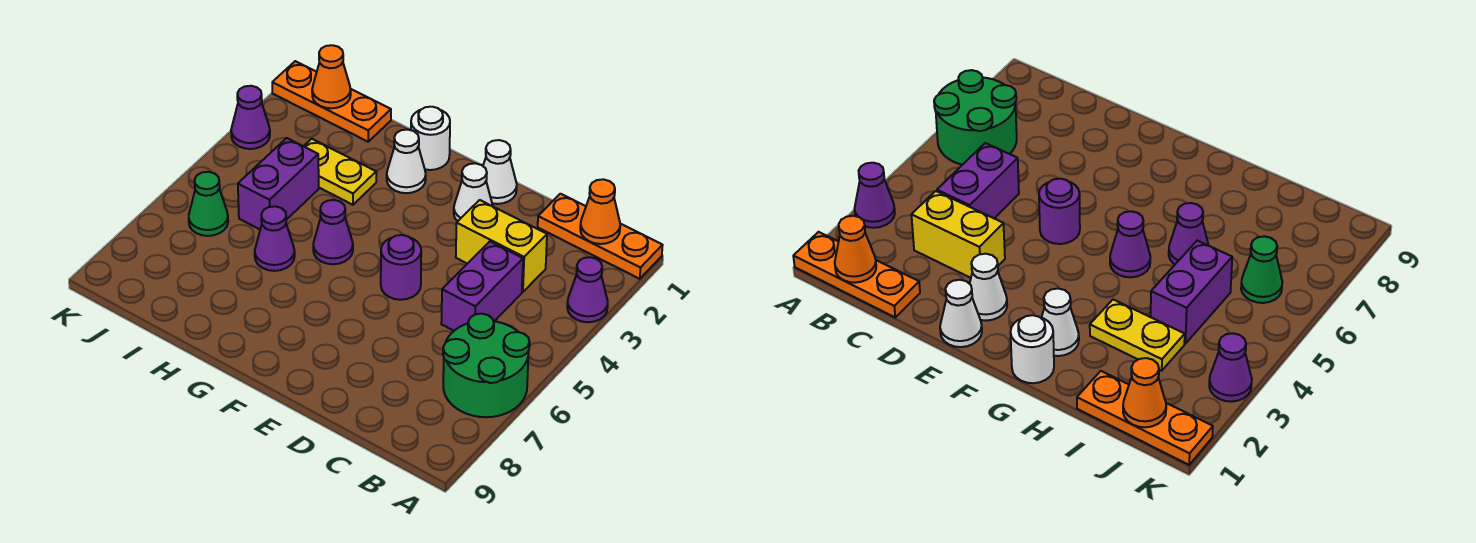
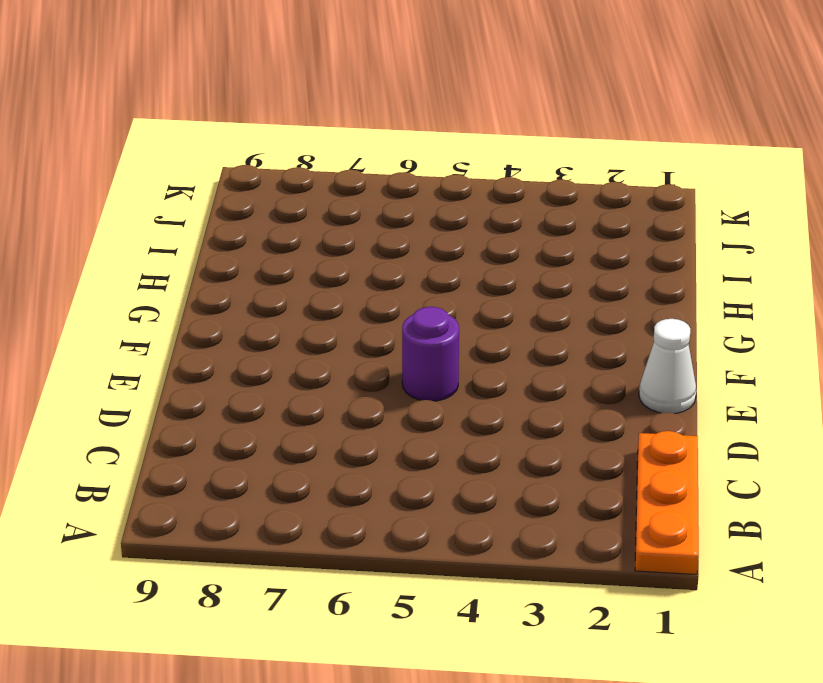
none -> purple cone A3 level 1
none -> green round brick A6:B7 level 1
none -> yellow brick C3:D3 level 1

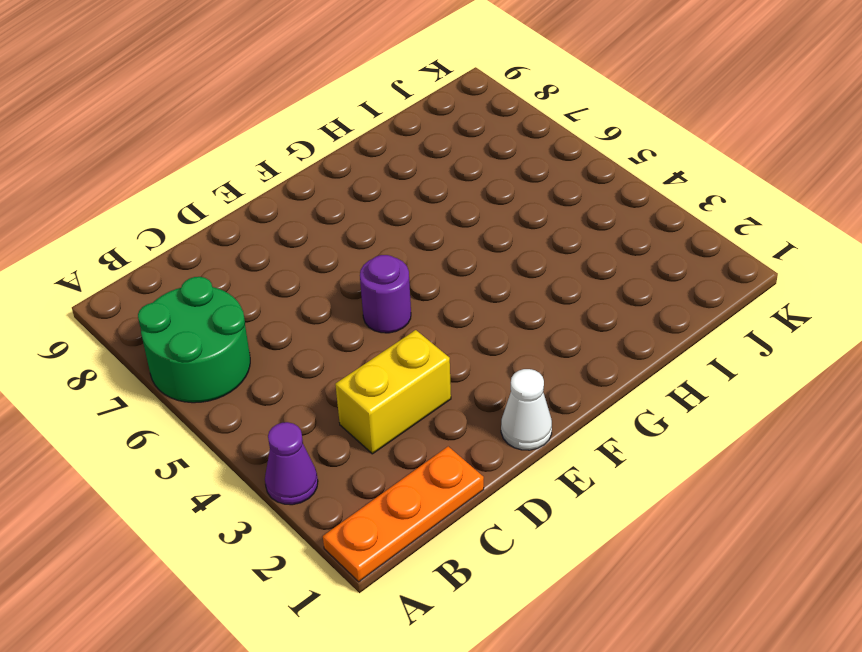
none -> purple brick C4:C5 level 1
none -> white cone E2 level 1
none -> white round brick G1 level 1

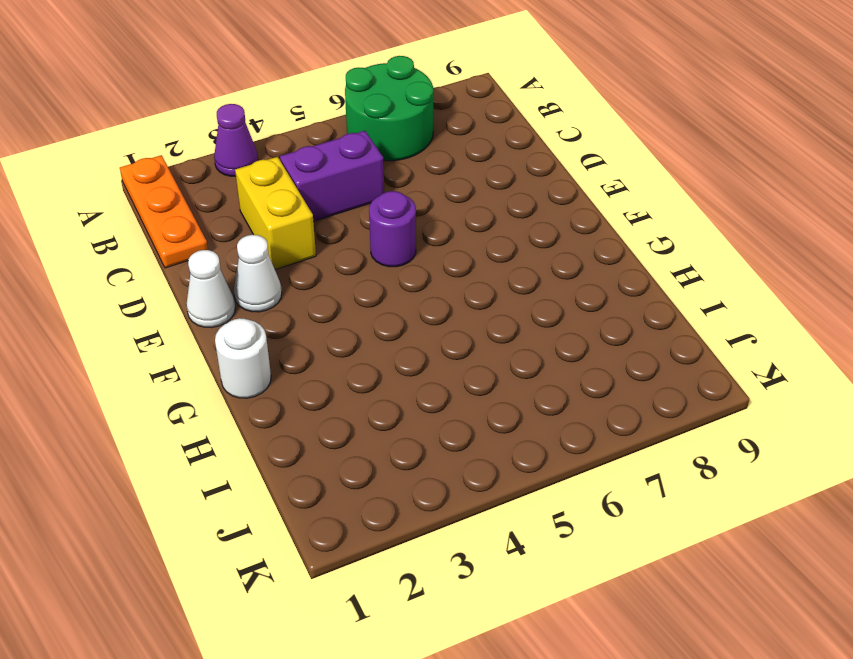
none -> white cone G2 level 1
none -> purple cone G5 level 1
none -> yellow plate H3:I3 level 1

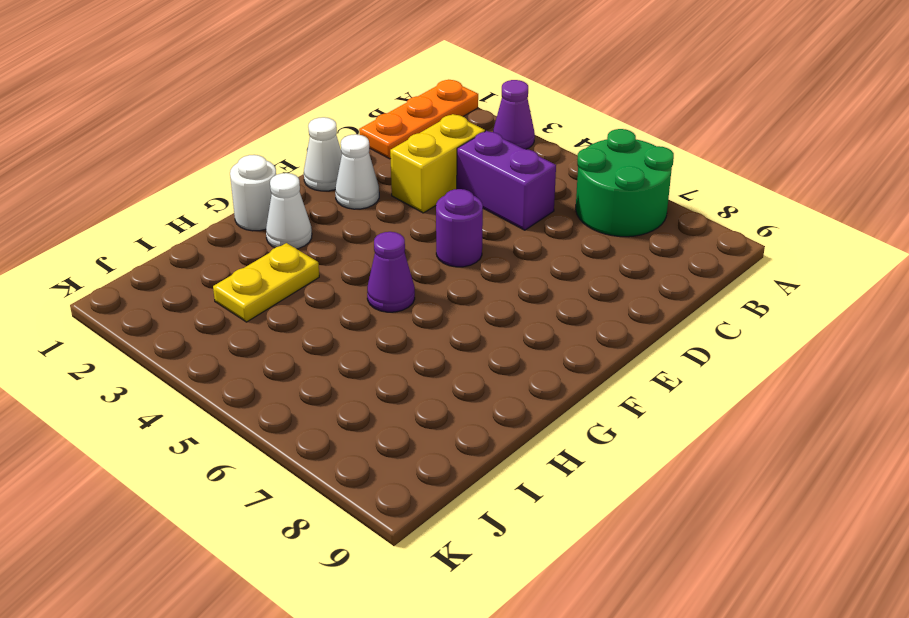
none -> purple cone H6 level 1
none -> orange plate I1:K1 level 1
none -> purple brick I4:I5 level 1

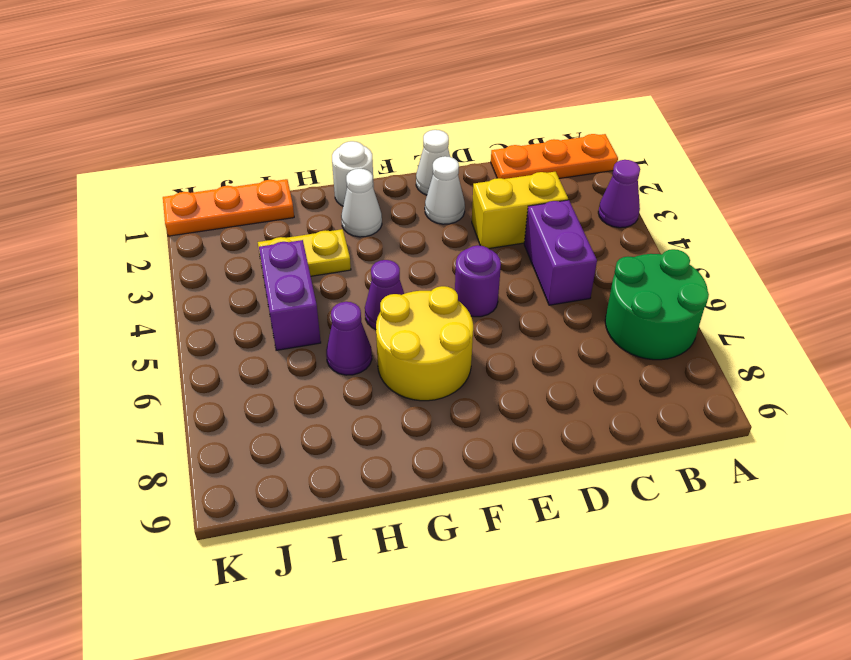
yellow round brick F6:G7 level 1 -> none
none -> green cone J6 level 1
none -> purple cone K3 level 1
none -> orange cone B1 level 2

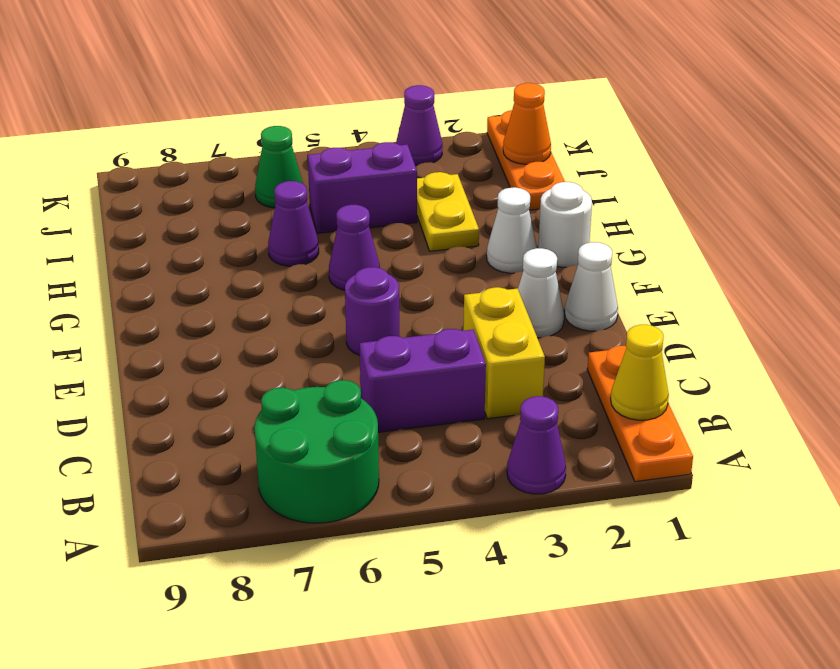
yellow cone B1 level 2 -> orange cone B1 level 2

